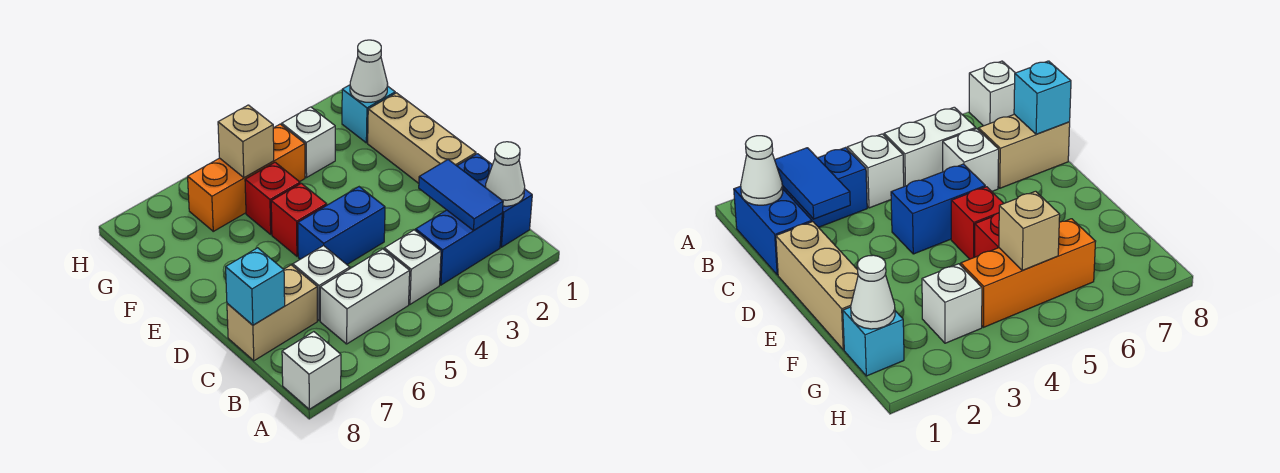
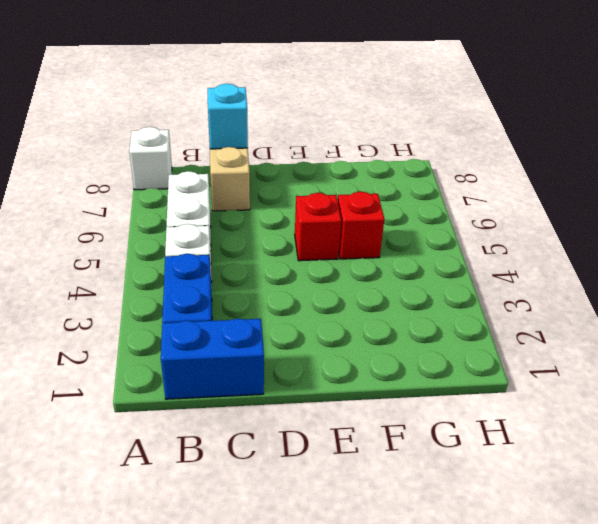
none -> white brick C6 level 1
none -> tan brick D1:F1 level 1
none -> blue brick D4:D5 level 1

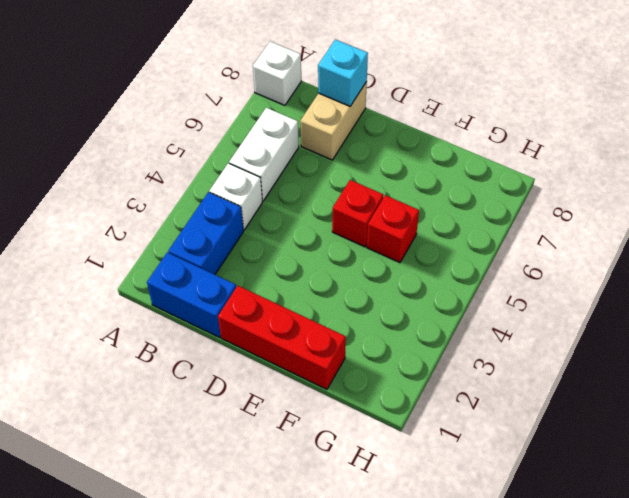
red brick D1:F1 level 1 -> tan brick D1:F1 level 1
none -> white brick C6 level 1
none -> blue brick D4:D5 level 1
none -> cyan brick G1 level 1

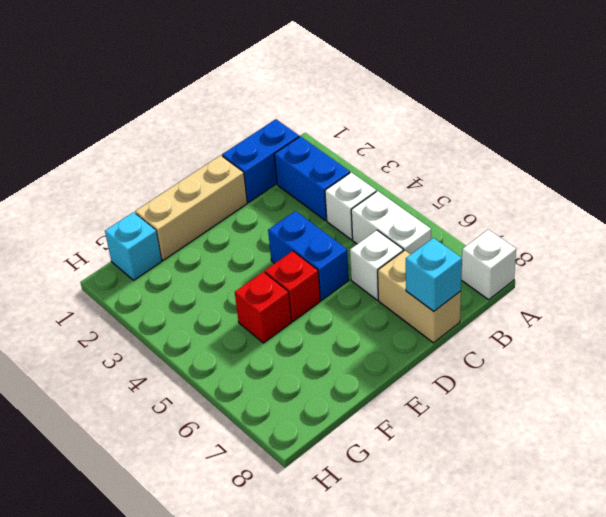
none -> white brick G3 level 1
none -> orange brick G4:G6 level 1
none -> white cone B1 level 2

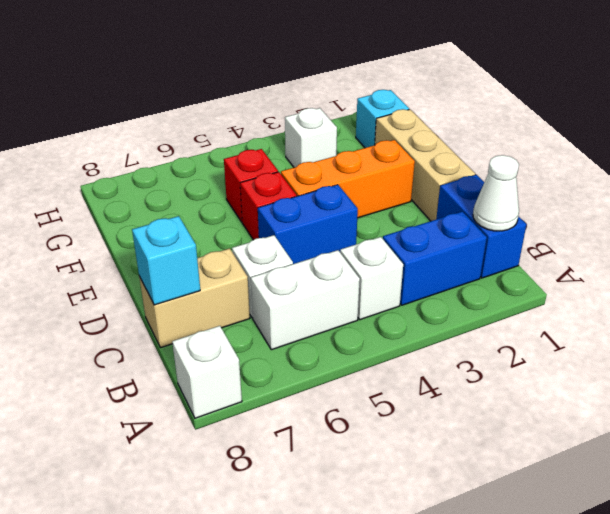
orange brick E2:E4 level 1 -> orange brick G4:G6 level 1
none -> blue tile B2:C2 level 2
none -> white cone G1 level 2
none -> tan brick G5 level 2

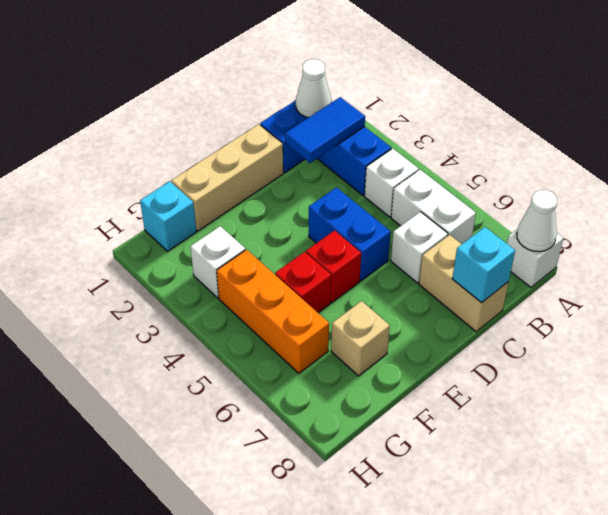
white cone A8 level 2 -> white cone G1 level 2
tan brick F7 level 1 -> tan brick G5 level 2

